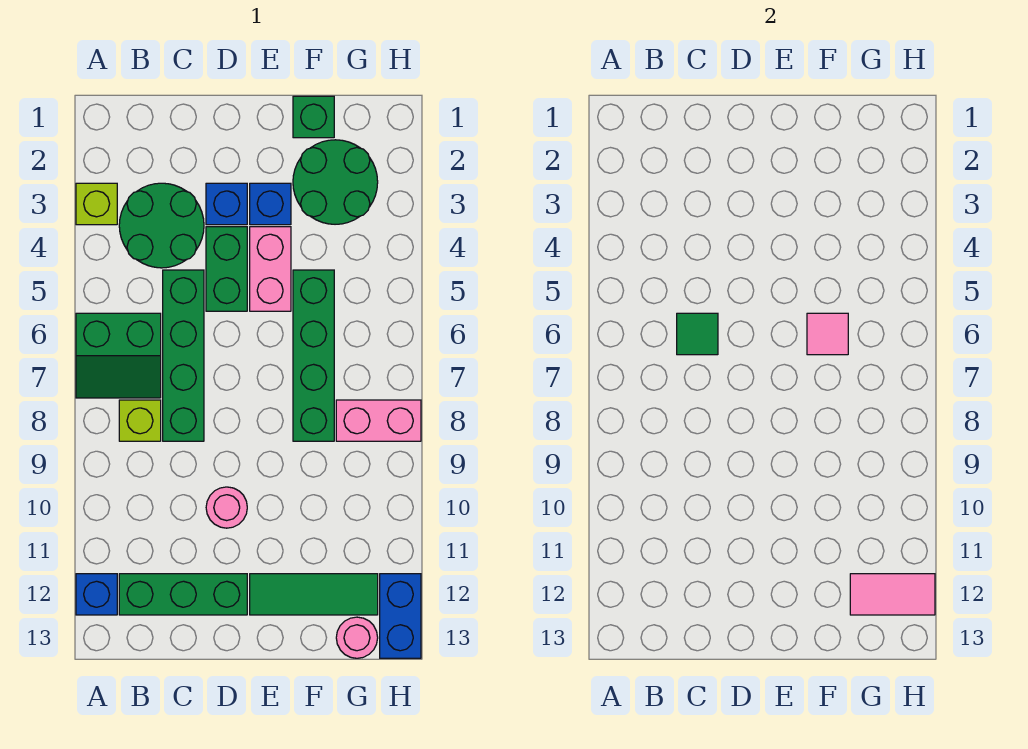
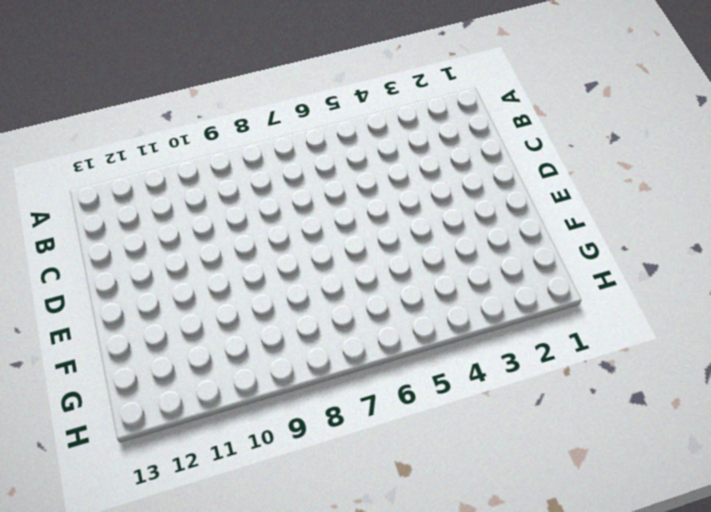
none -> lime brick A3 level 1
none -> green slope A6:B7 level 1 top 6
none -> blue brick A12 level 1

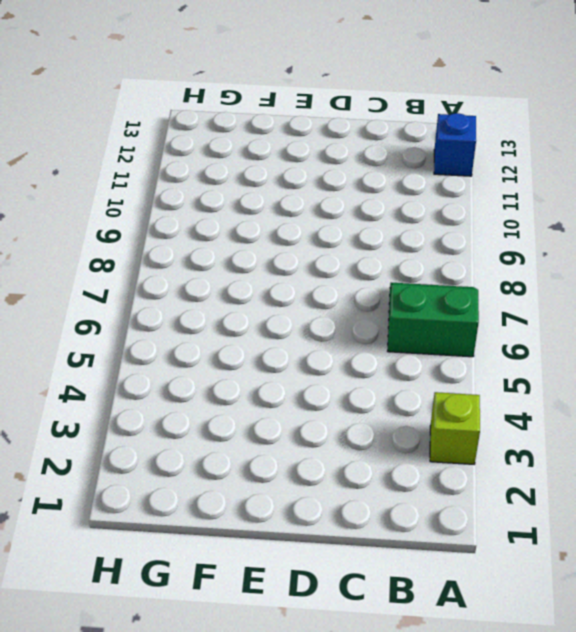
none -> green round brick B3:C4 level 1
none -> lime brick B8 level 1
none -> green brick B12:D12 level 1

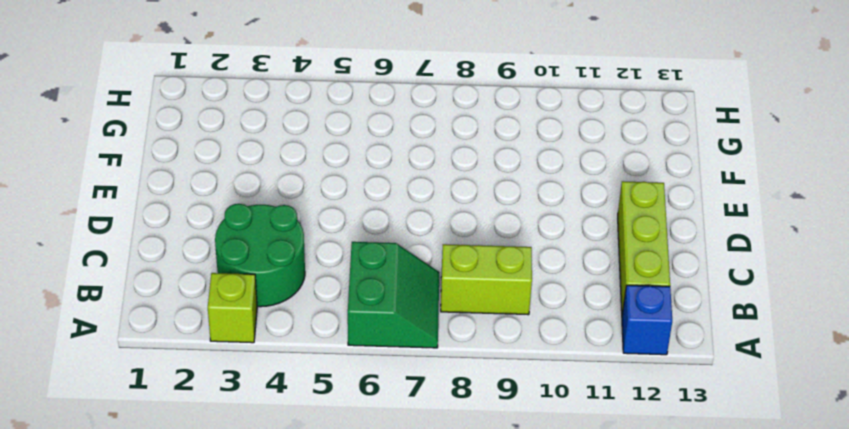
lime brick B8:B9 level 1 -> lime brick B8 level 1
lime brick B12:D12 level 1 -> green brick B12:D12 level 1
none -> green brick C5:C8 level 1
none -> blue brick D3 level 1
none -> green brick D4:D5 level 1

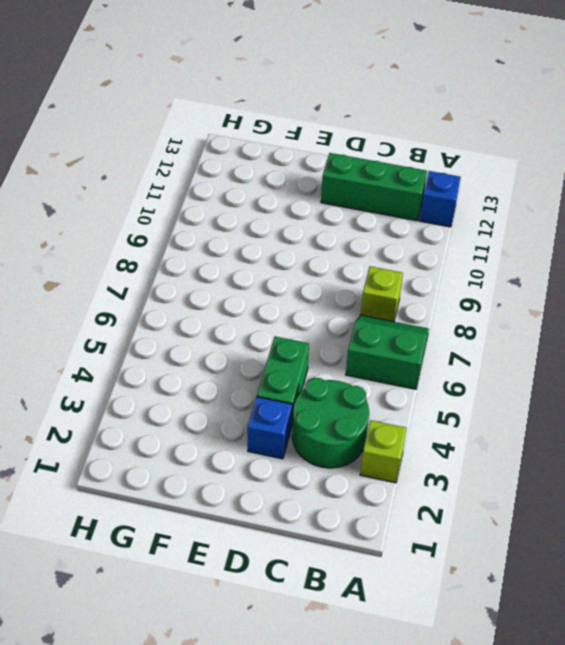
none -> green brick C5:C8 level 1
none -> pink round brick D10 level 1
none -> blue brick E3 level 1

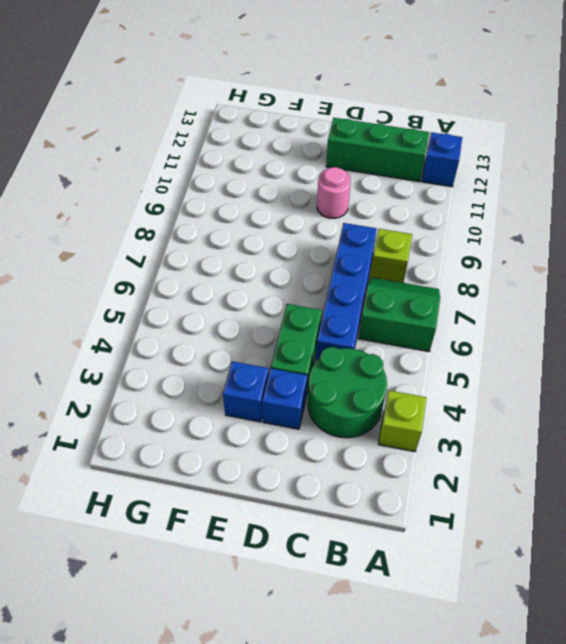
blue brick C5:C8 level 1 -> green brick C5:C8 level 1
none -> pink brick E4:E5 level 1
none -> green tile E12:G12 level 1
none -> green brick F1 level 1

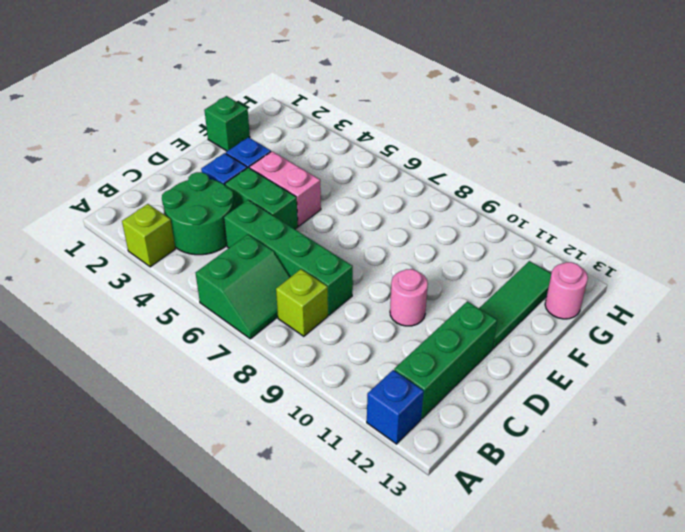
none -> green round brick F2:G3 level 1
none -> green brick F5:F8 level 1
none -> pink brick G8:H8 level 1

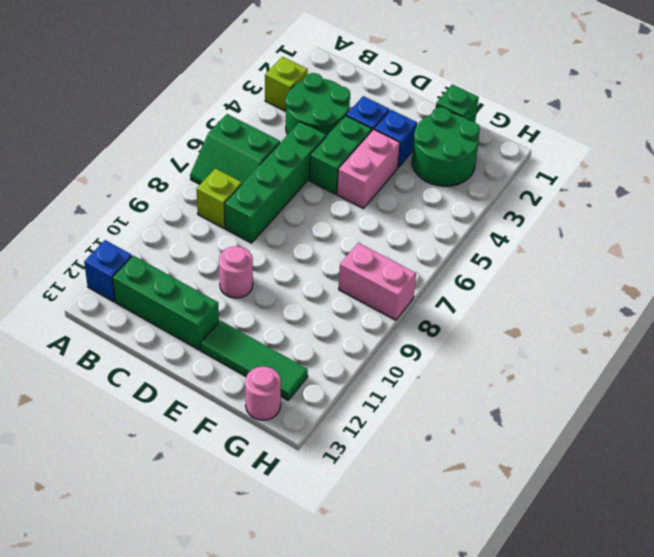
none -> green brick F5:F8 level 1
none -> blue brick H12:H13 level 1
none -> green tile C6 level 2

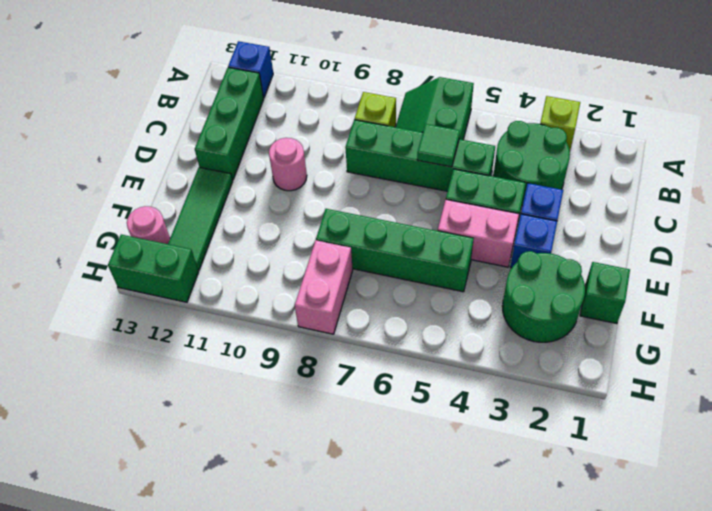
green brick H12:H13 level 1 -> blue brick H12:H13 level 1
none -> pink tile F6 level 2
none -> pink tile G12:H12 level 2

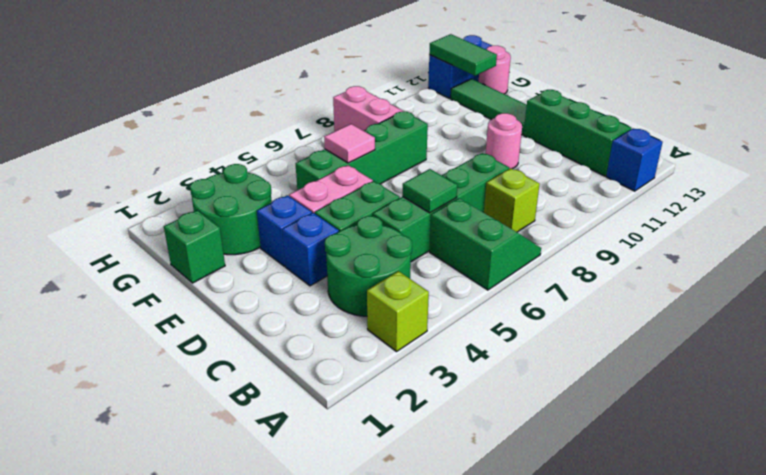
green tile G12:H12 level 2 -> pink tile G12:H12 level 2

